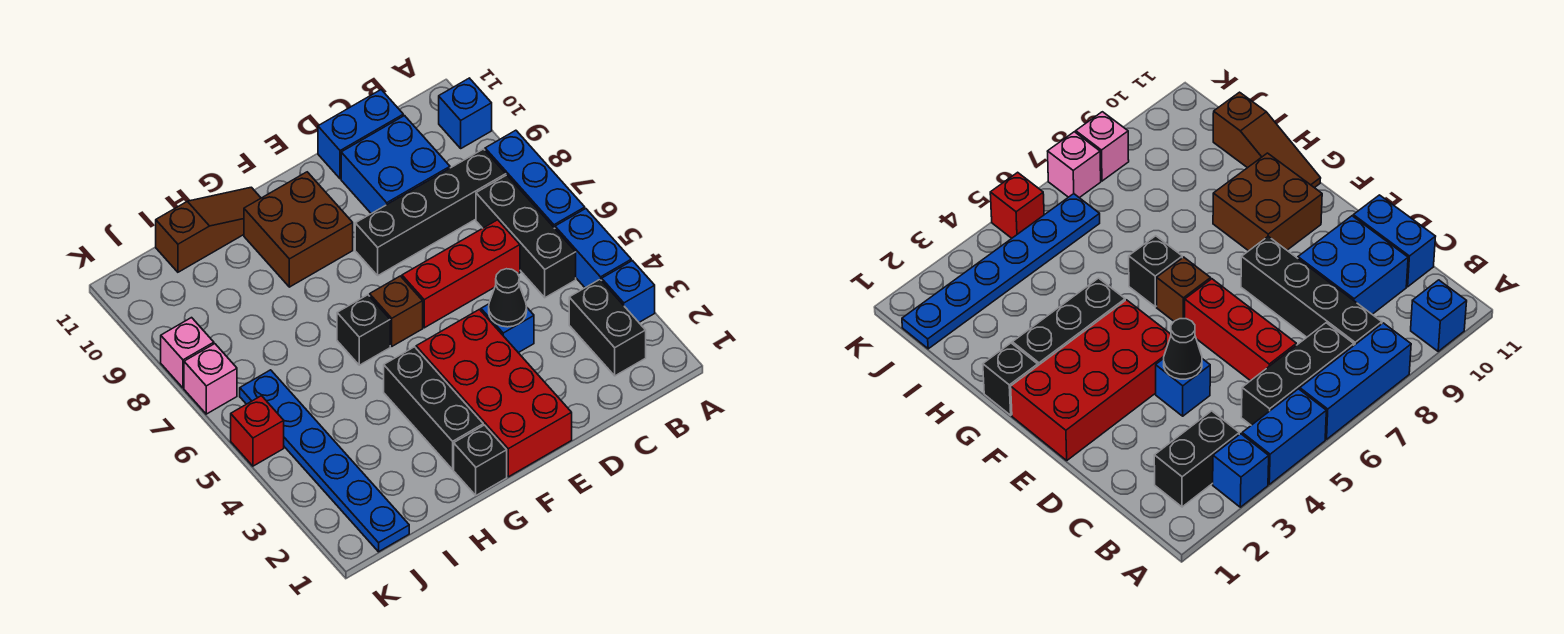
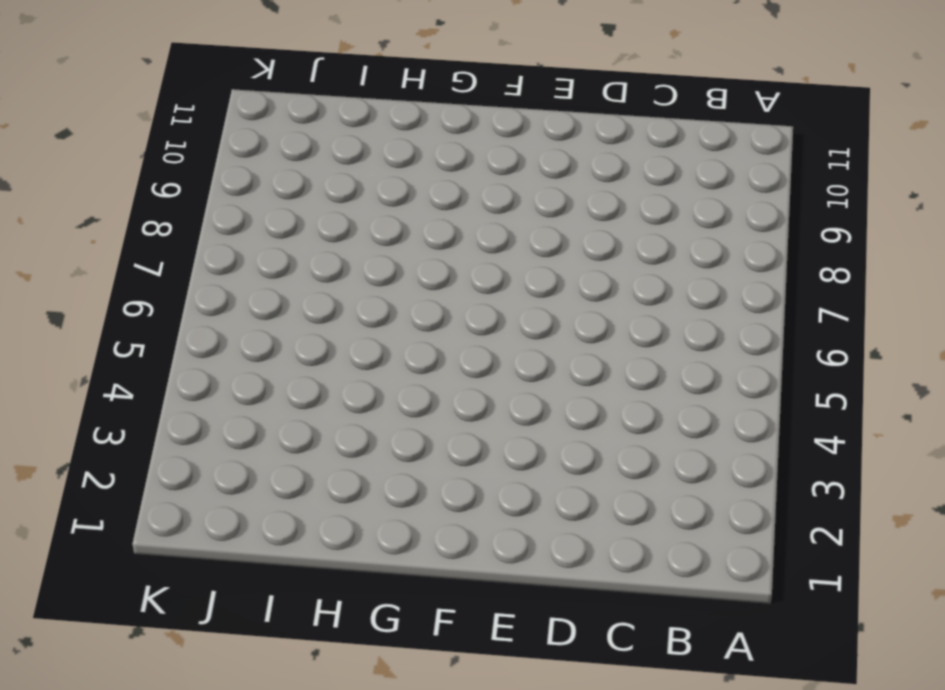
none -> blue brick A3 level 1
none -> blue brick A4:A5 level 1
none -> blue brick A6:A8 level 1

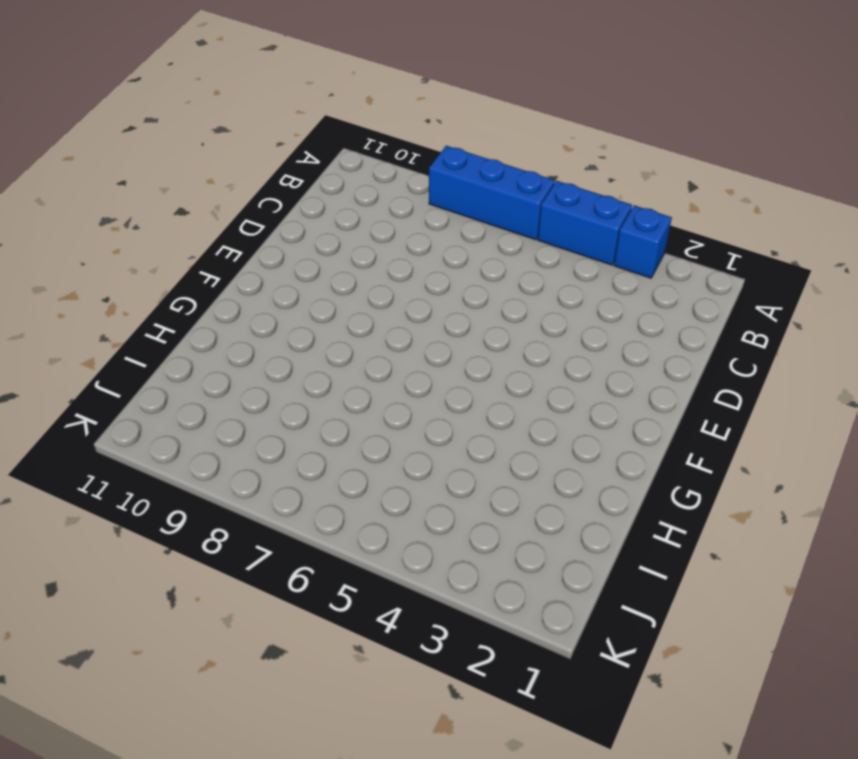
none -> blue brick A10 level 1
none -> black brick B2:B3 level 1
none -> black brick B5:B7 level 1

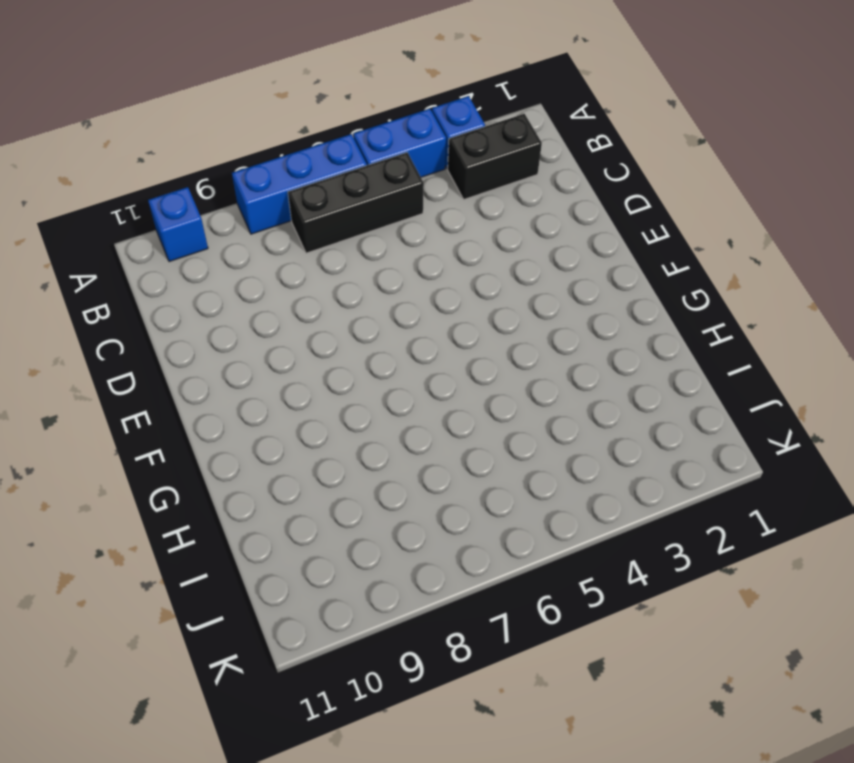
none -> black brick B8:E8 level 1
none -> red brick C6:E6 level 1
none -> blue brick C9:D10 level 1

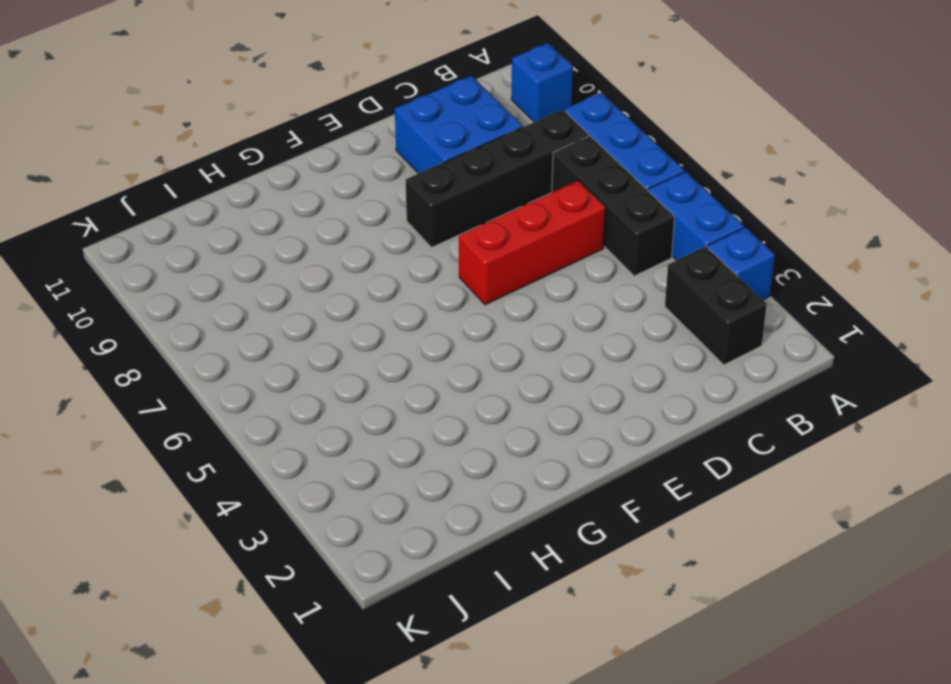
none -> blue brick C11:D11 level 1
none -> blue brick D4 level 1
none -> red brick E1:F4 level 1

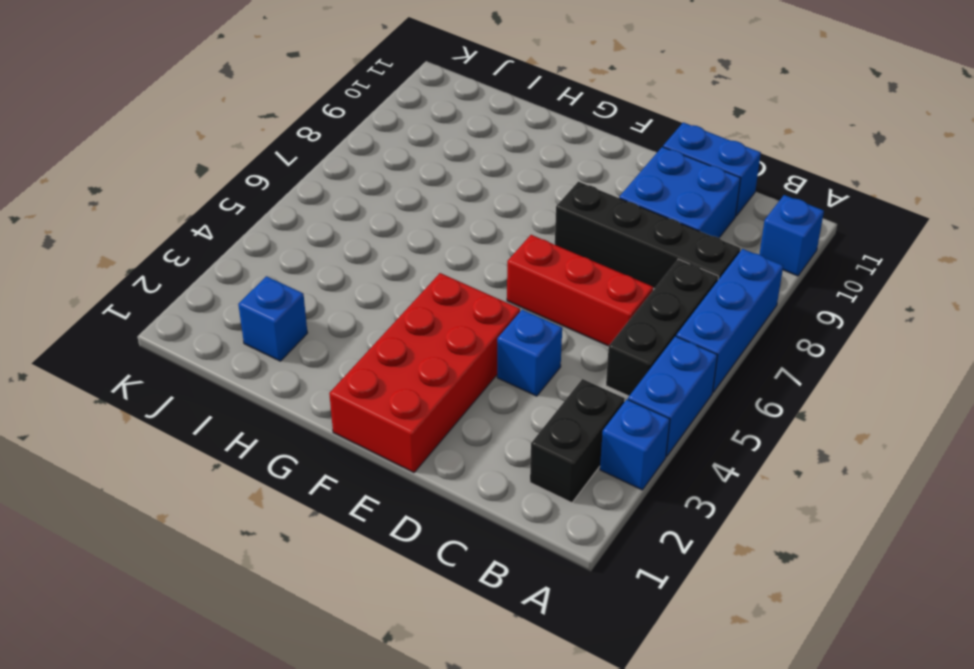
blue brick I2 level 1 -> none
none -> brown brick F6 level 1
none -> brown brick F9:G10 level 1
none -> black brick G1 level 1

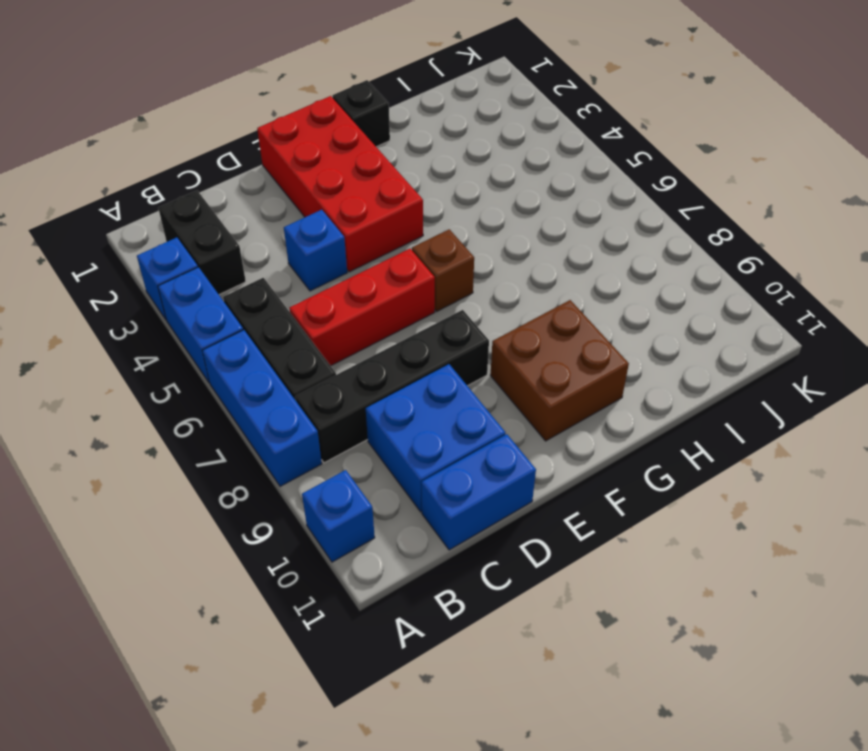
none -> black brick G2:G4 level 1
none -> black brick G6 level 1
none -> brown slope G11:I11 level 1 top I

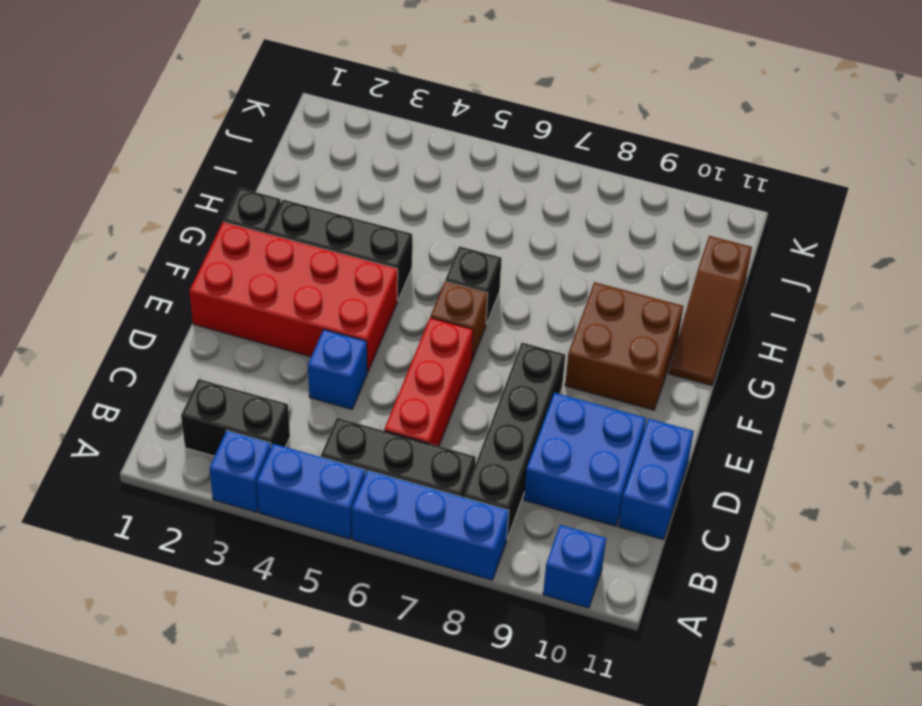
none -> blue plate J1:J6 level 1
none -> red brick K5 level 1
none -> pink brick K7 level 1

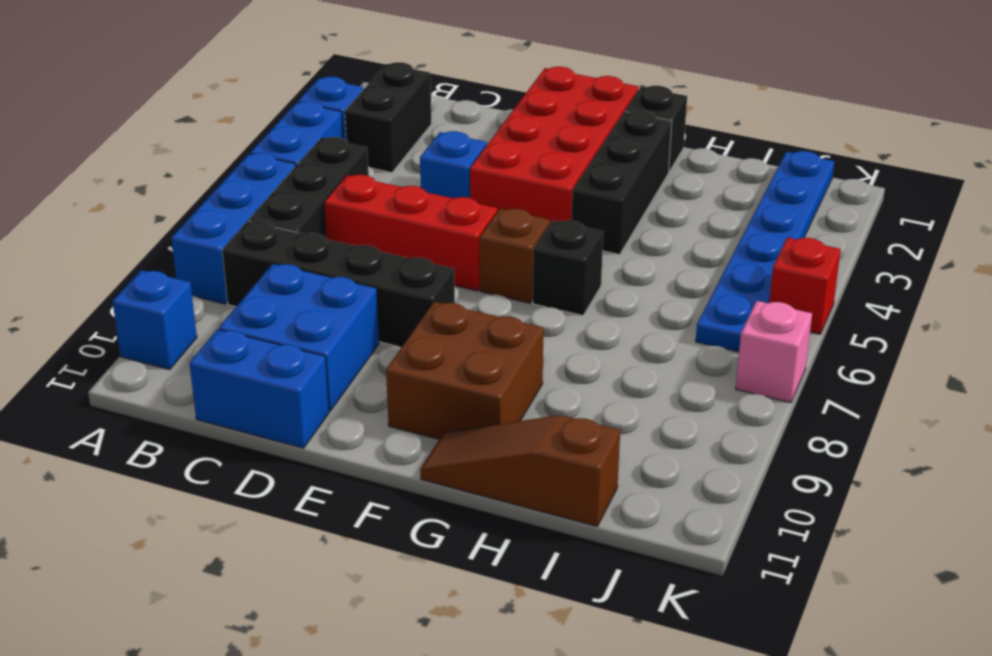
none -> pink brick K8 level 1
none -> black cone D4 level 2

